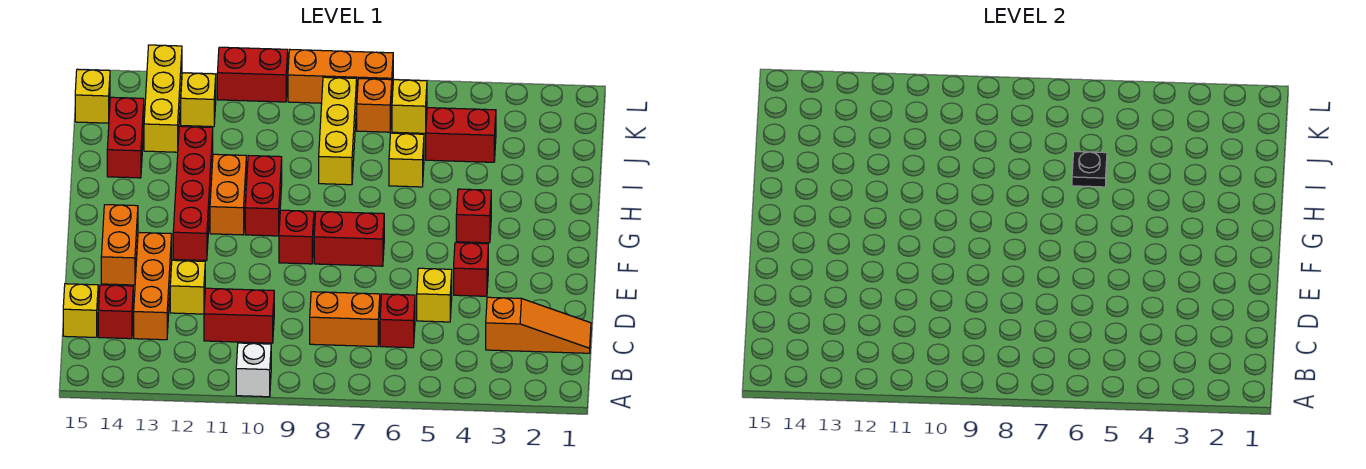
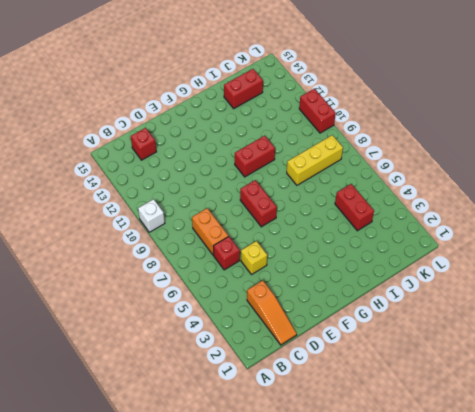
none -> red brick C10:C11 level 1
none -> orange brick C13:E13 level 1
none -> yellow brick C15 level 1
none -> yellow brick D12 level 1

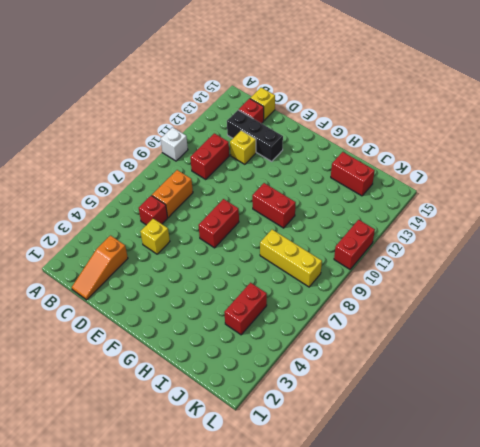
black brick C13:E13 level 1 -> orange brick C13:E13 level 1
none -> red brick E4 level 1
none -> orange brick E14:F14 level 1
none -> red brick F9 level 1
none -> red brick F12:I12 level 1

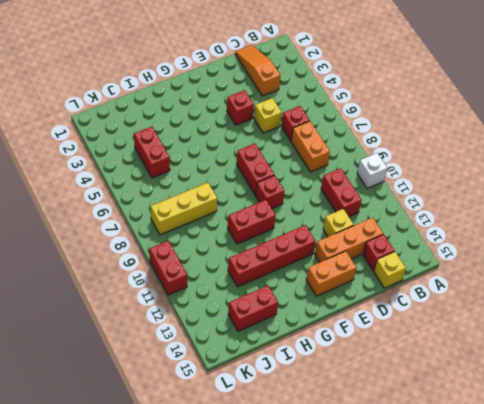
none -> red brick G4 level 1
none -> orange brick G11:H11 level 1
none -> yellow brick I6 level 1
none -> yellow brick J13:L13 level 1

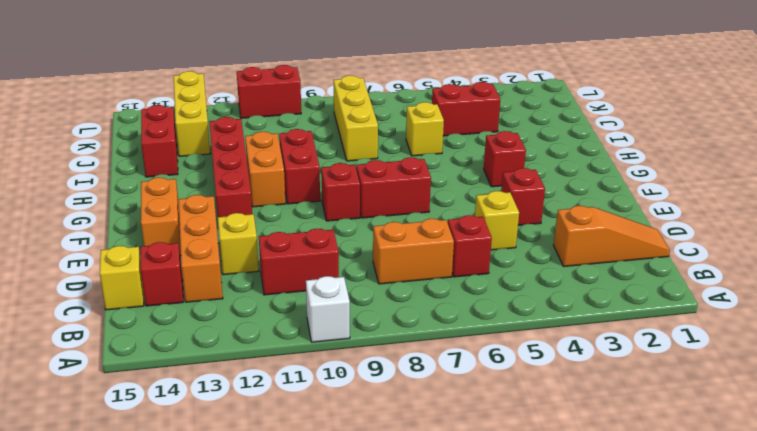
none -> yellow brick K6 level 1
none -> orange brick K7 level 1
none -> yellow brick K12 level 1
none -> yellow brick K15 level 1

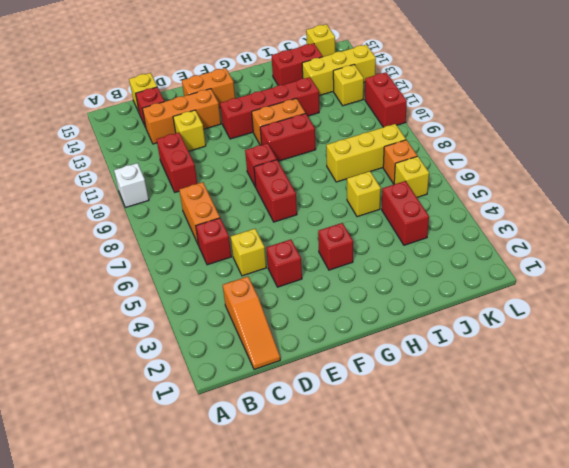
none -> orange brick L7:L9 level 1
none -> black plate I6 level 2

